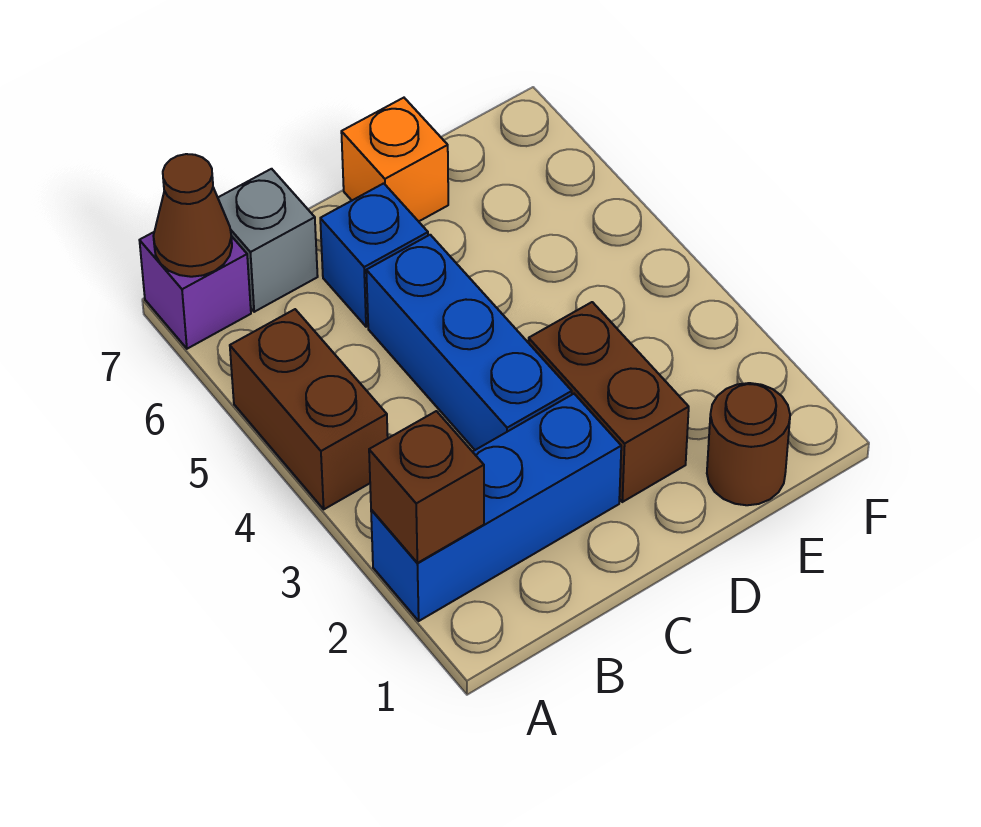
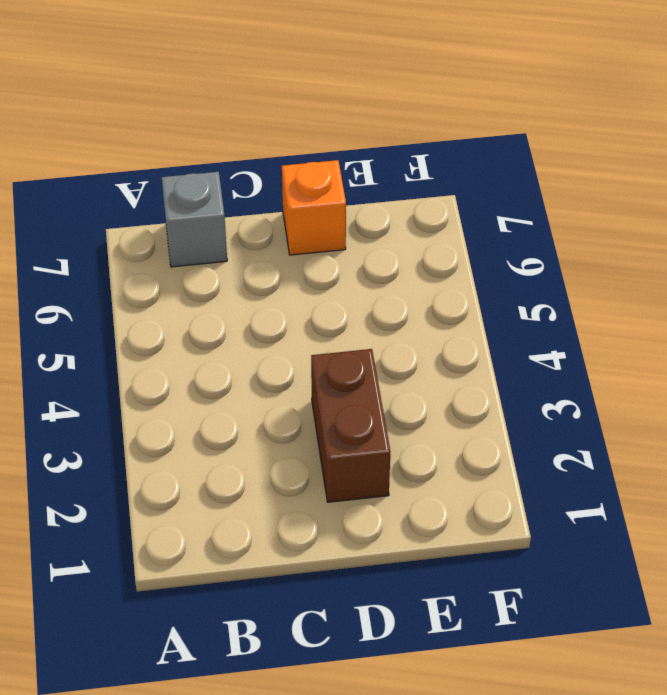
none -> blue brick A2:C2 level 1
none -> brown brick A4:A5 level 1

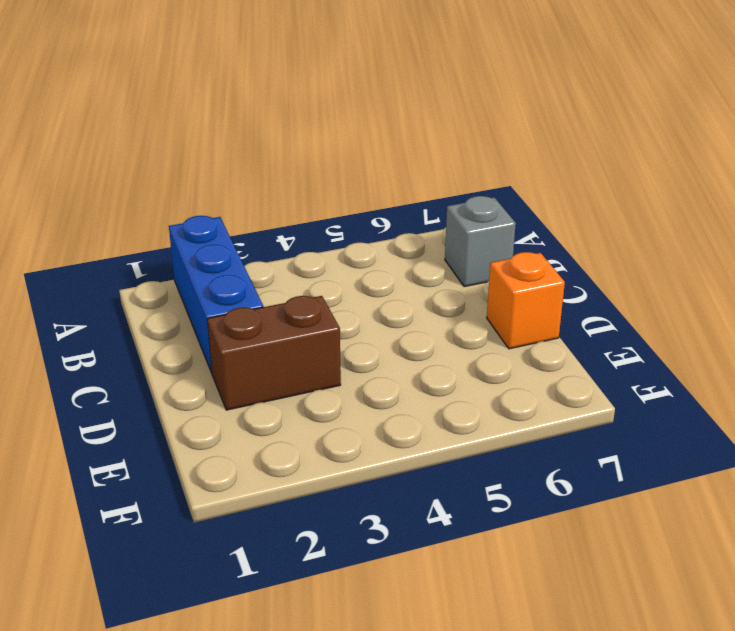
none -> brown brick A4:A5 level 1
none -> purple brick A7 level 1

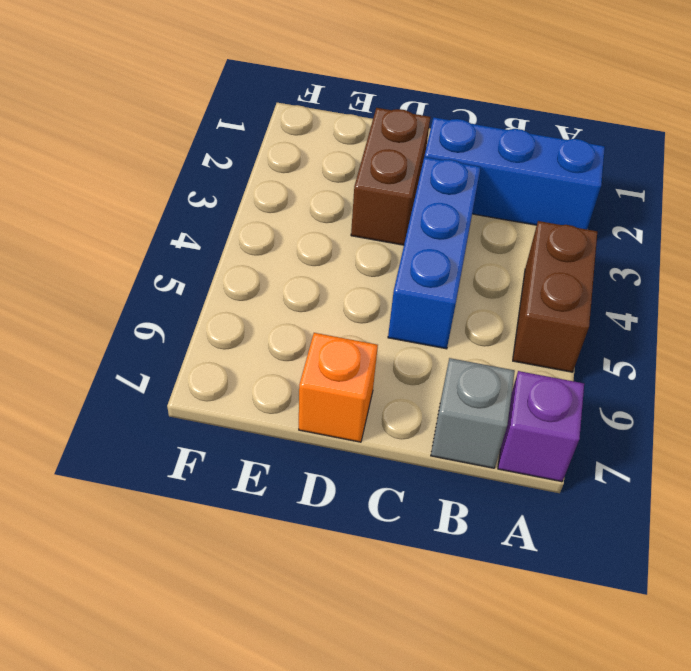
none -> blue brick C6 level 1
none -> brown round brick E1 level 1

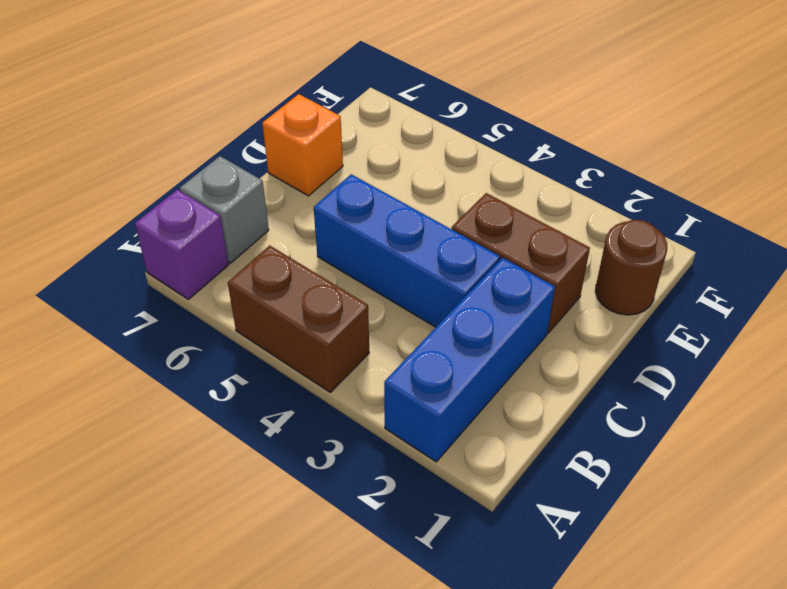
none -> blue brick C6 level 1
none -> brown brick A2 level 2

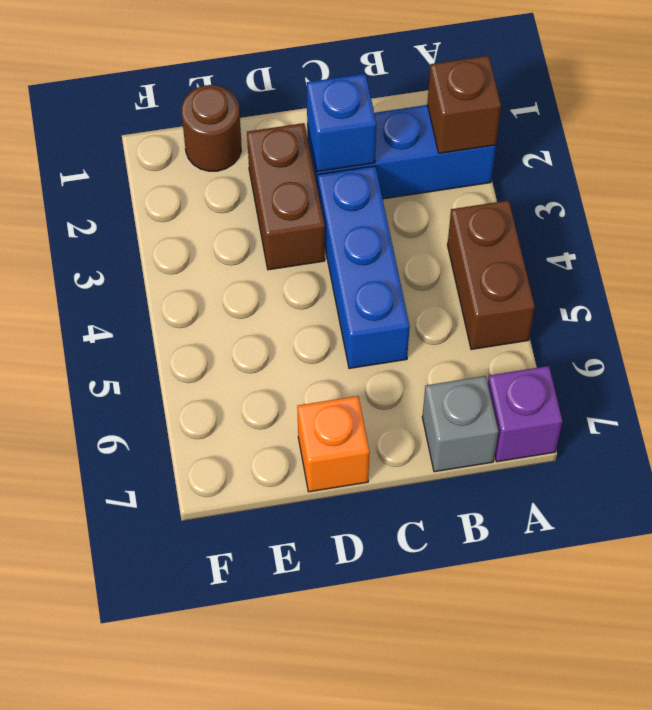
blue brick C2 level 2 -> blue brick C6 level 1
none -> brown cone A7 level 2

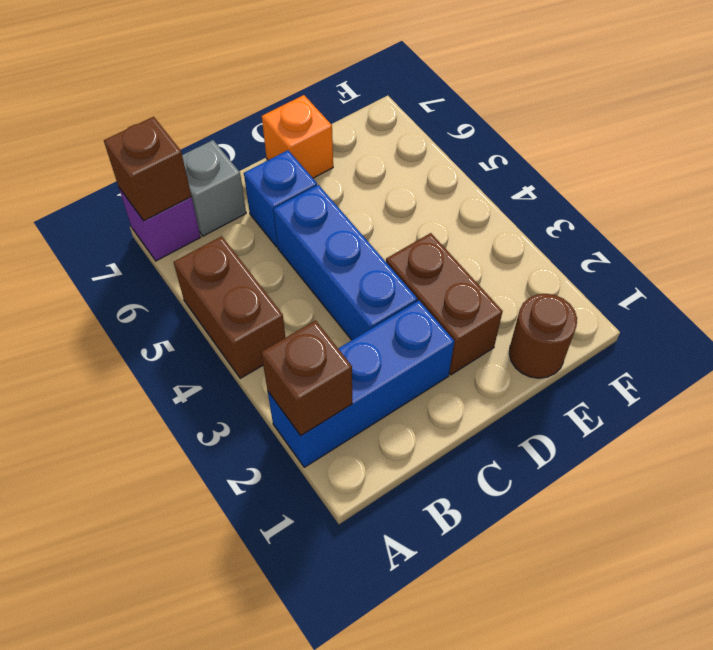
brown brick A7 level 2 -> brown cone A7 level 2

